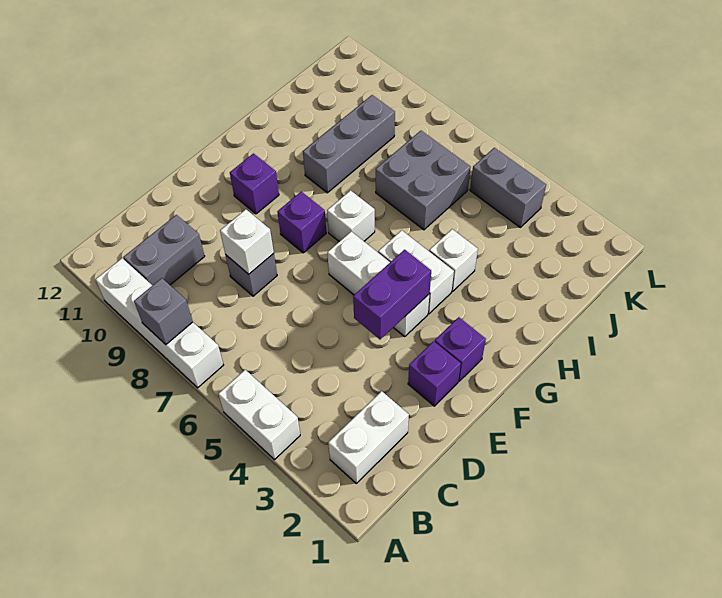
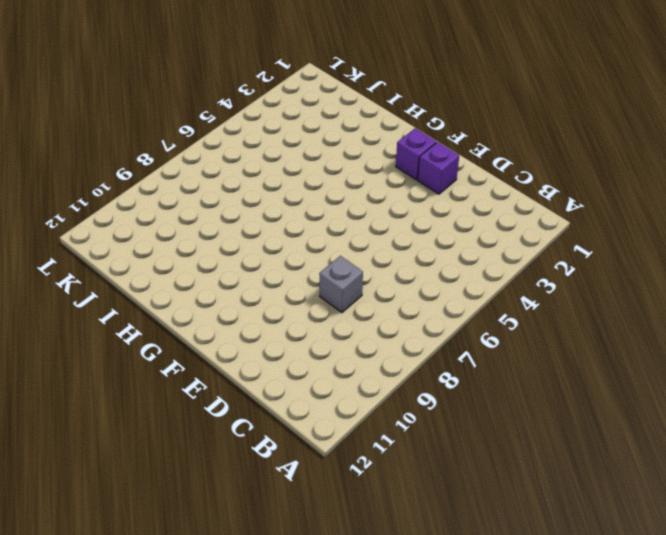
none -> white brick A4:A5 level 1
none -> white brick A7:A10 level 1
none -> white brick B2:C2 level 1

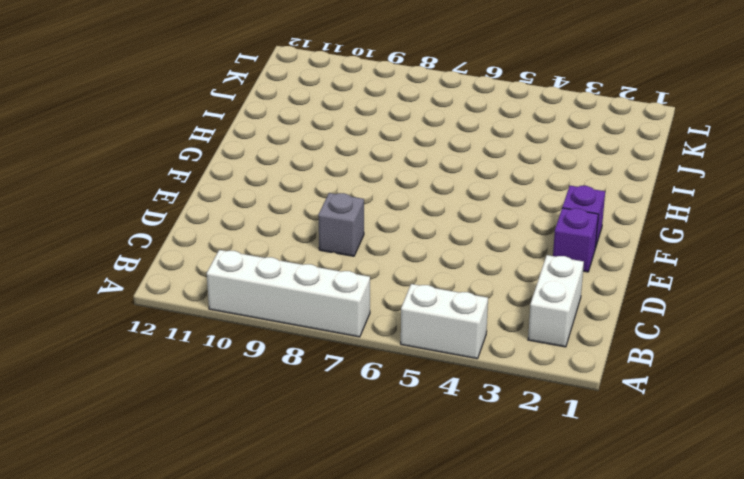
none -> grey brick B10:C10 level 1
none -> white brick F4:F6 level 1
none -> purple brick F8 level 1

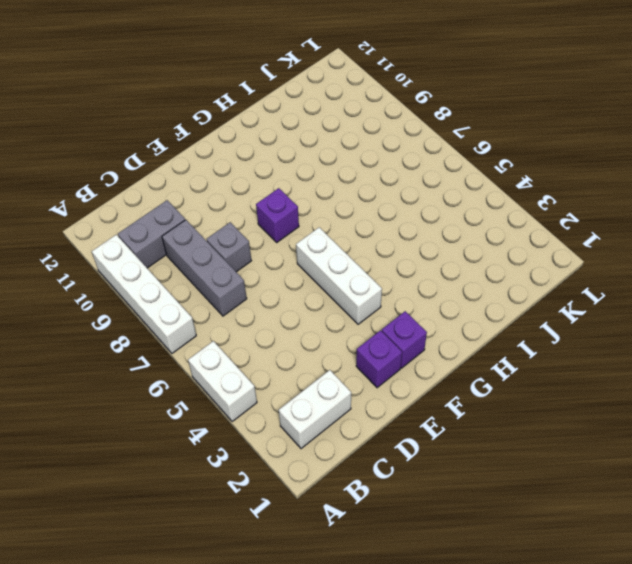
grey brick C7:C9 level 1 -> grey brick H9:J9 level 1
none -> purple brick F10 level 1
none -> white brick G4:G5 level 1
none -> white brick G7 level 1

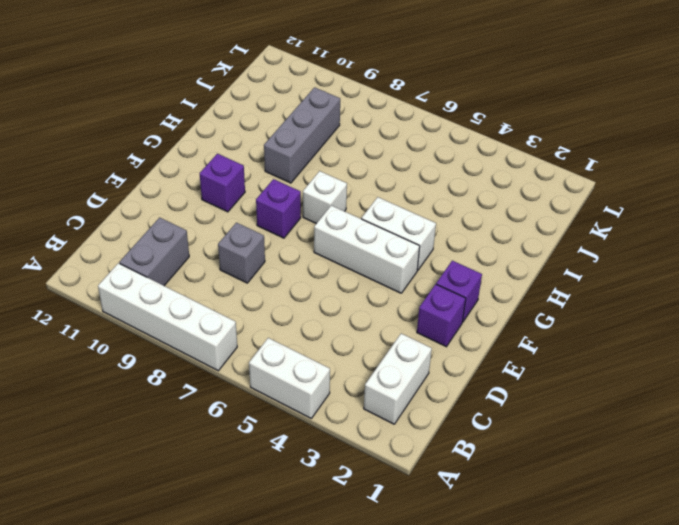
none -> white brick H4 level 1
none -> grey brick I6:J7 level 1
none -> grey brick K4:K5 level 1

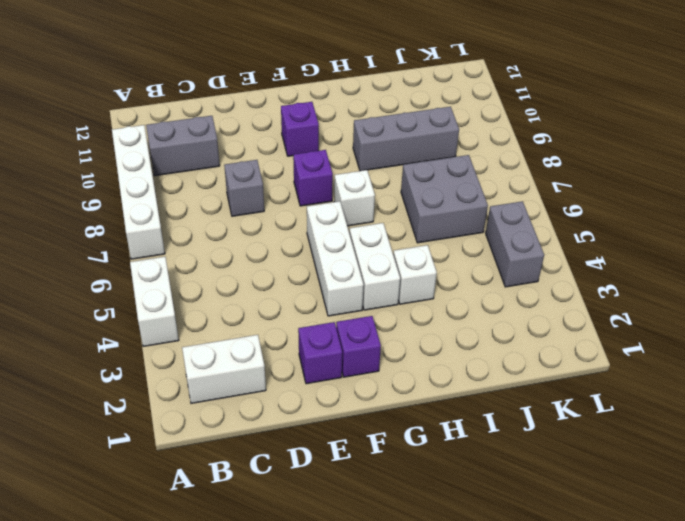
none -> grey brick A8 level 2
none -> white brick D8 level 2
none -> purple brick E4:F4 level 2

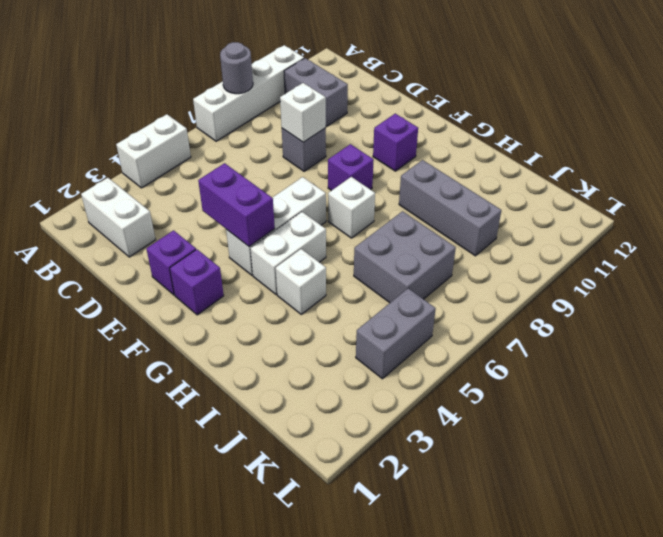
grey round brick A8 level 2 -> grey brick A8 level 2

